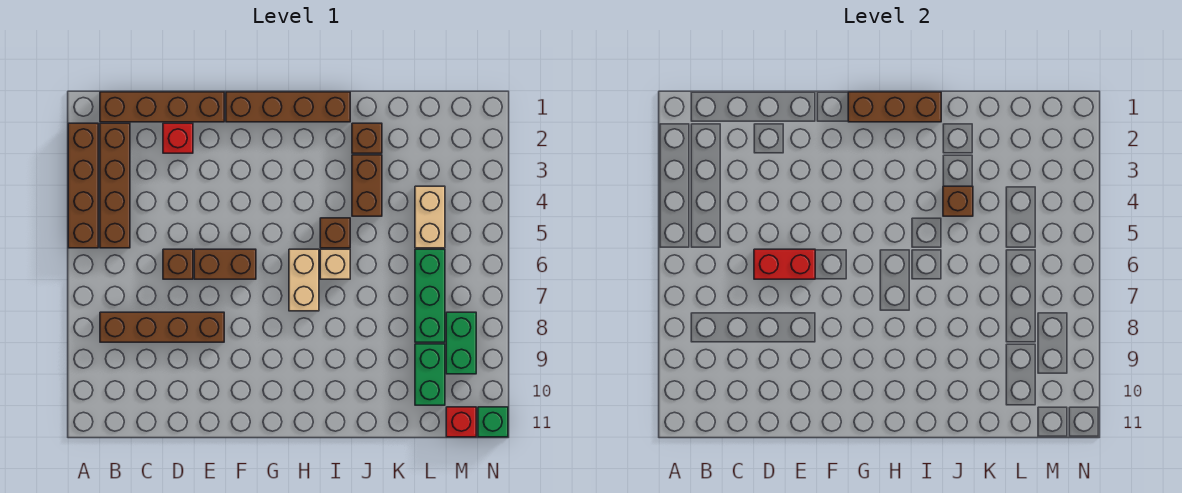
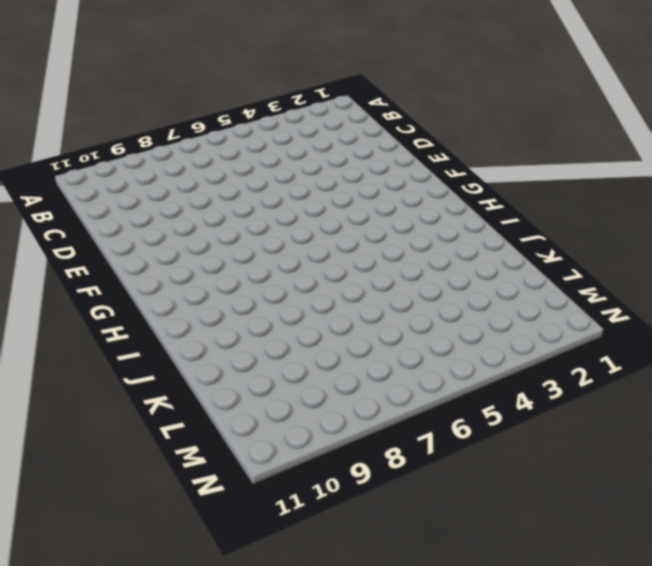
none -> brown brick A2:A5 level 1
none -> brown brick B1:E1 level 1
none -> brown brick B2:B5 level 1

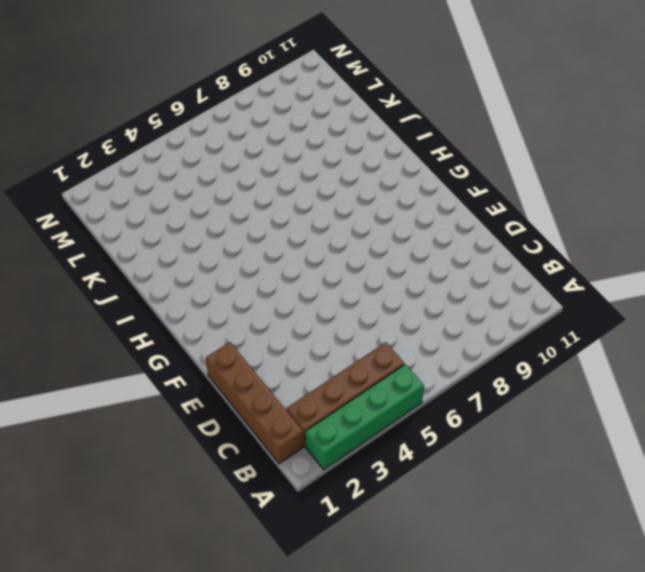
green brick A2:A5 level 1 -> brown brick A2:A5 level 1
none -> brown brick B8:E8 level 1
none -> red brick D2 level 1
none -> brown brick D6 level 1

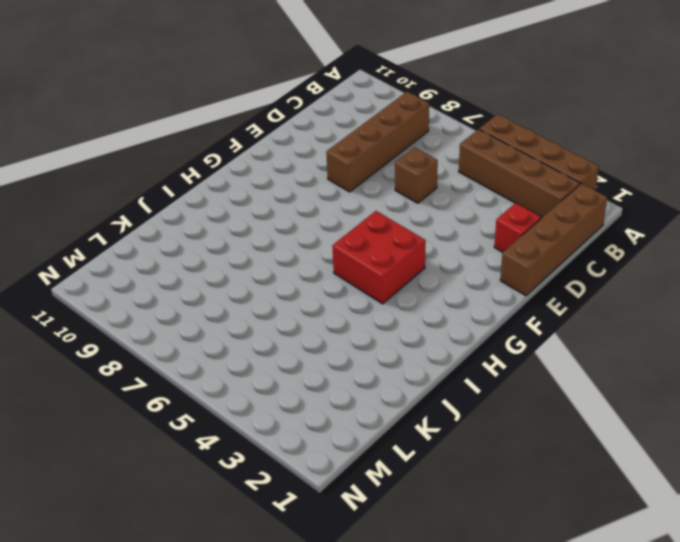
red brick G4:H5 level 1 -> none
none -> brown brick E6:F6 level 1
none -> brown brick F1:I1 level 1
none -> tan brick H6:H7 level 1

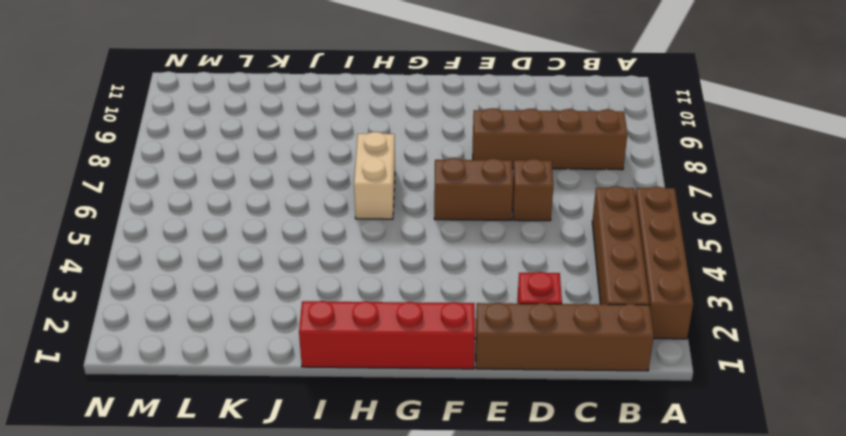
red brick F1:I1 level 1 -> brown brick F1:I1 level 1
none -> brown brick I5 level 1
none -> tan brick I6 level 1
none -> brown brick J2 level 1

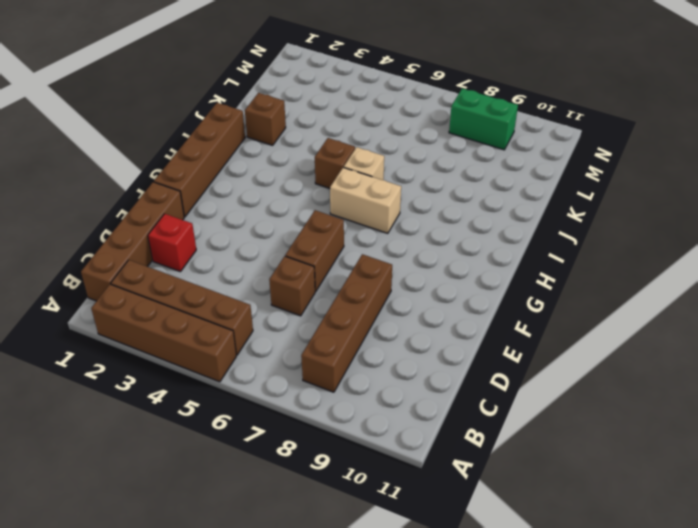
none -> brown brick J3:J4 level 1
none -> tan brick L4:L5 level 1
none -> green brick L6:L8 level 1

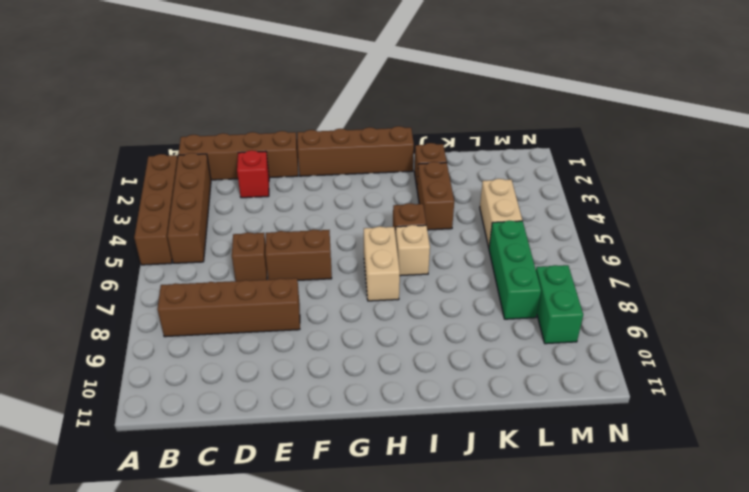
none -> green brick L9:L10 level 1
none -> red brick M11 level 1
none -> green brick N11 level 1

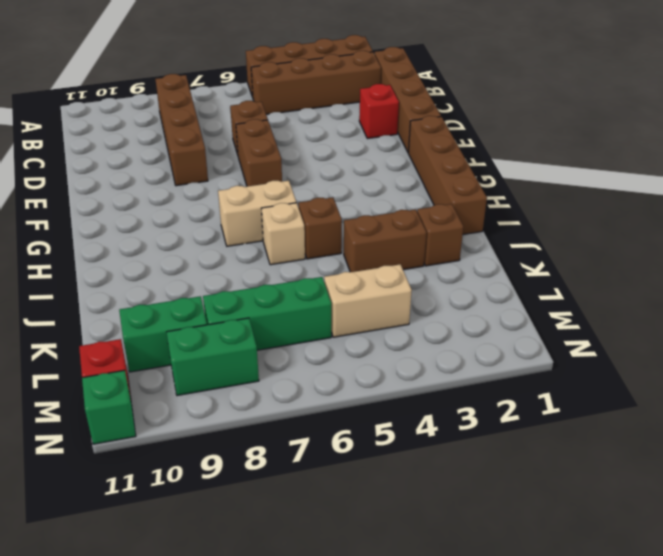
none -> red brick D6:E6 level 2
none -> brown brick G1:I1 level 2
none -> brown brick J4 level 2

